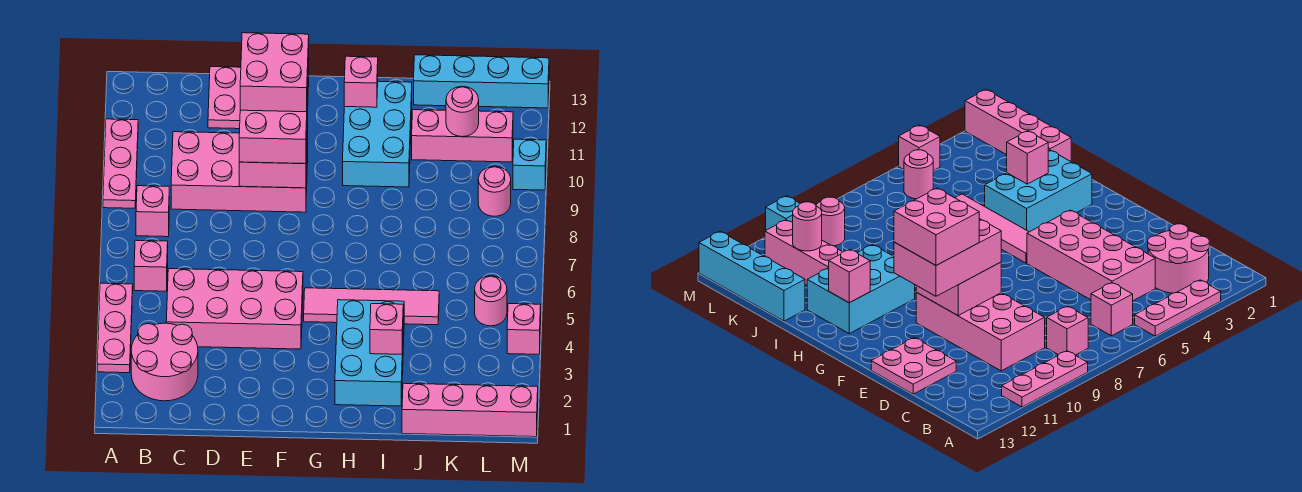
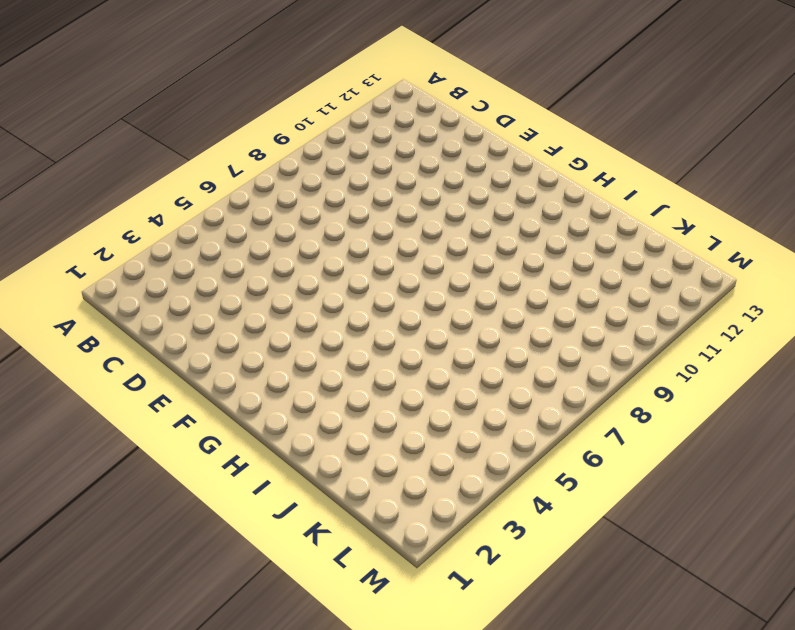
none -> pink plate A3:A5 level 1
none -> pink plate A9:A11 level 1
none -> pink round brick B2:C3 level 1

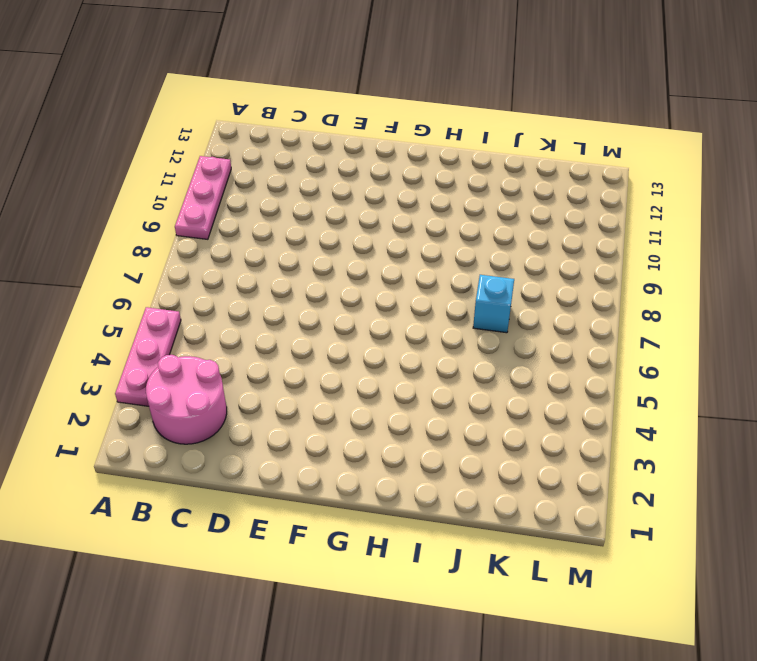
cyan brick J7 level 1 -> cyan brick M10 level 1
none -> pink brick B6 level 1
none -> pink brick B8 level 1
none -> pink brick C4:F5 level 1

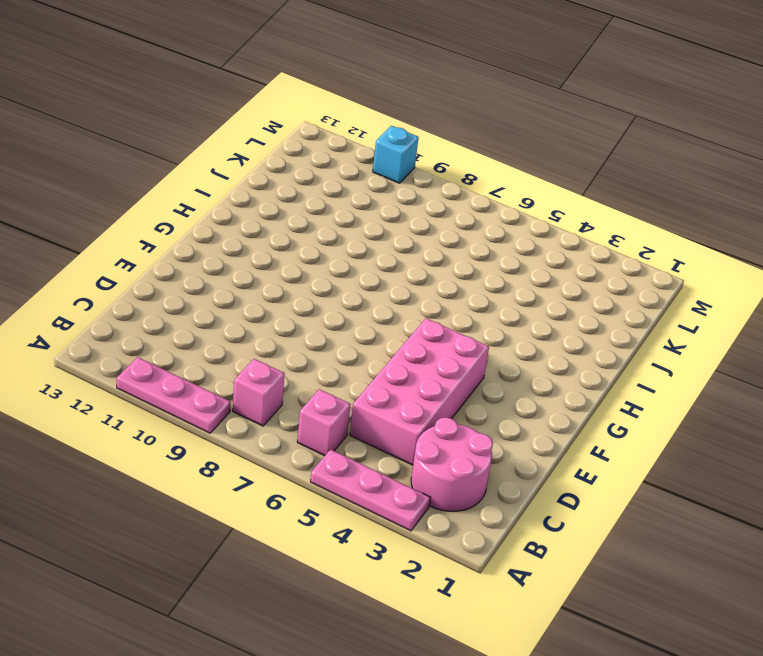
none -> pink brick C9:F10 level 1
none -> pink plate D12:E13 level 1
none -> pink tile G5:J5 level 1

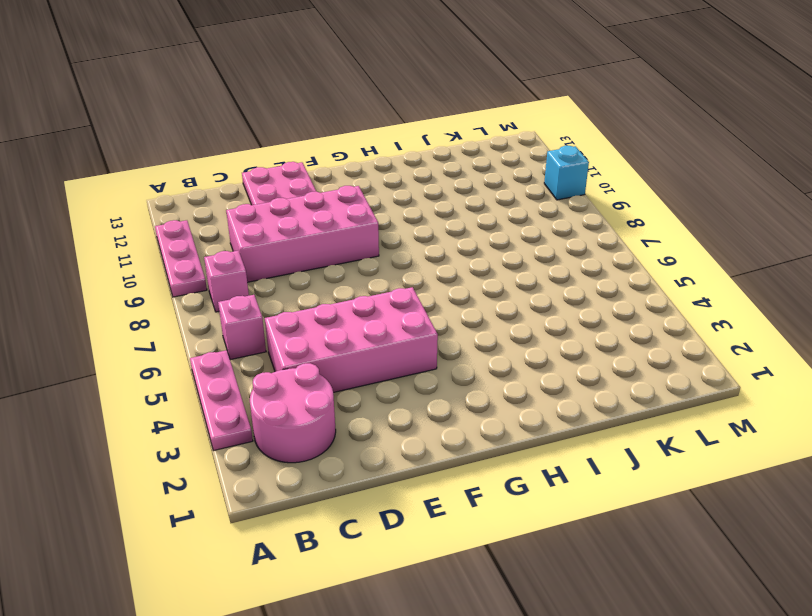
none -> pink tile G5:J5 level 1
none -> cyan brick H2:I4 level 1
none -> cyan brick H10:I12 level 1

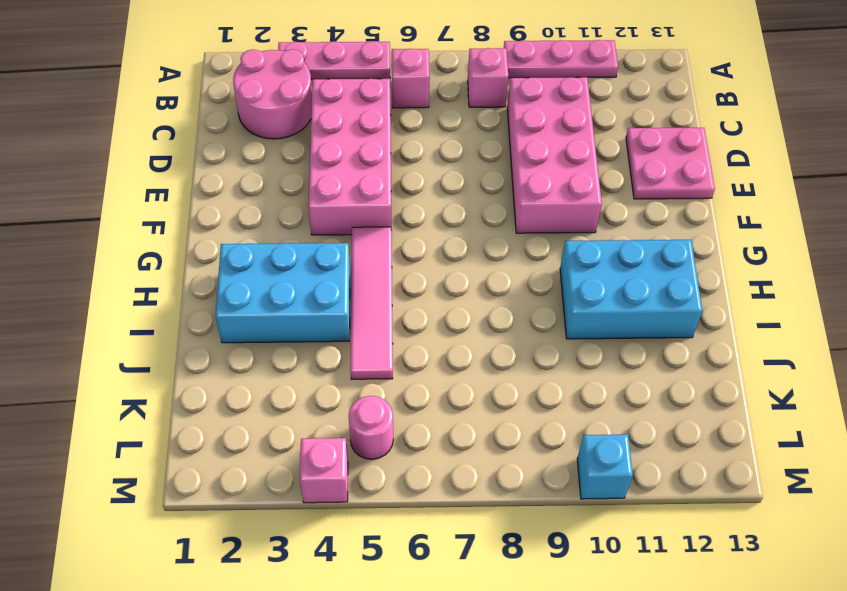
none -> pink brick J1:M1 level 1
none -> pink brick J11:L11 level 1
none -> cyan brick J13:M13 level 1

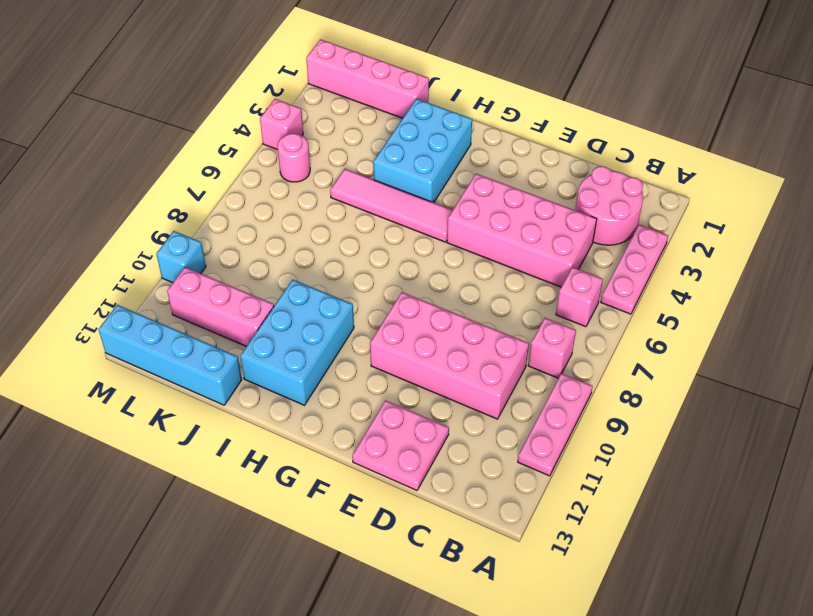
none -> pink round brick L9 level 1
none -> pink brick E9:F10 level 2
none -> pink brick H12 level 2

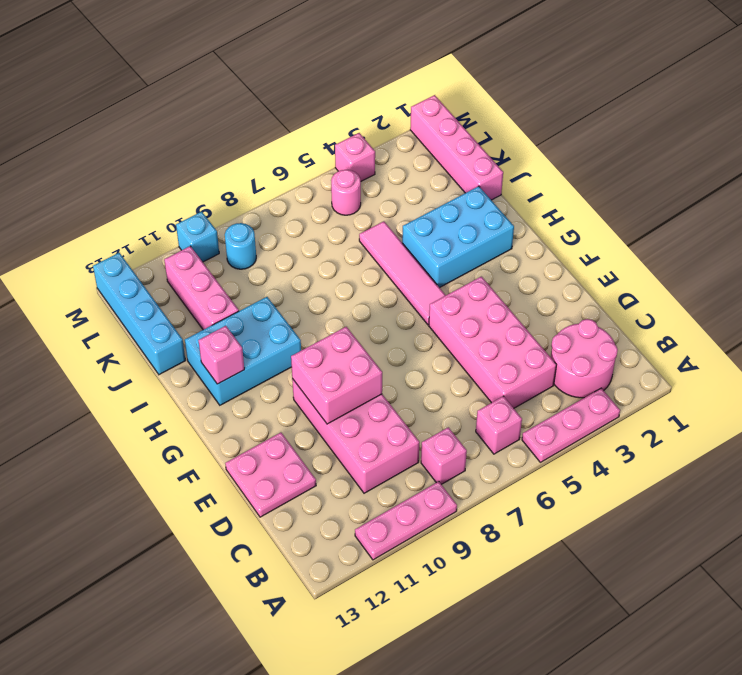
cyan round brick L9 level 1 -> pink round brick L9 level 1
none -> pink brick I3 level 2
none -> pink round brick K11 level 2
none -> pink brick E9:F11 level 3

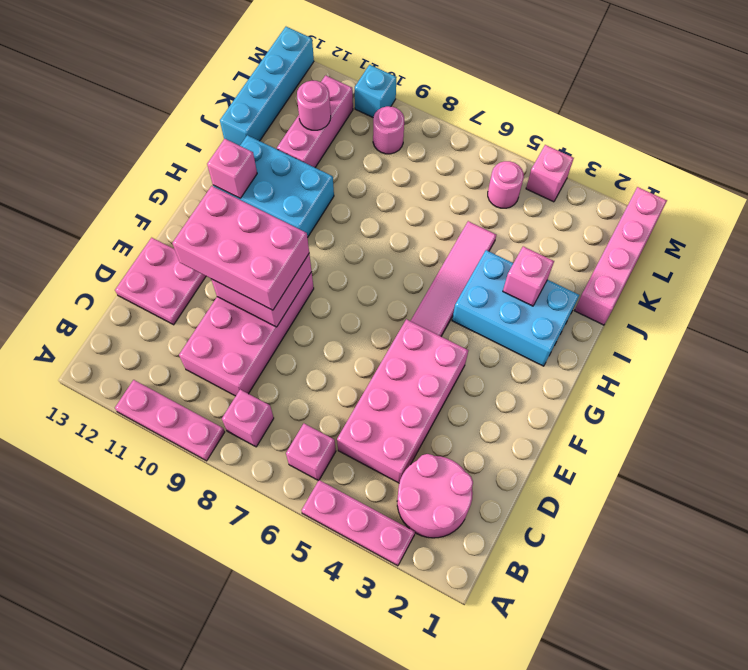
none -> pink brick E10:F11 level 4

